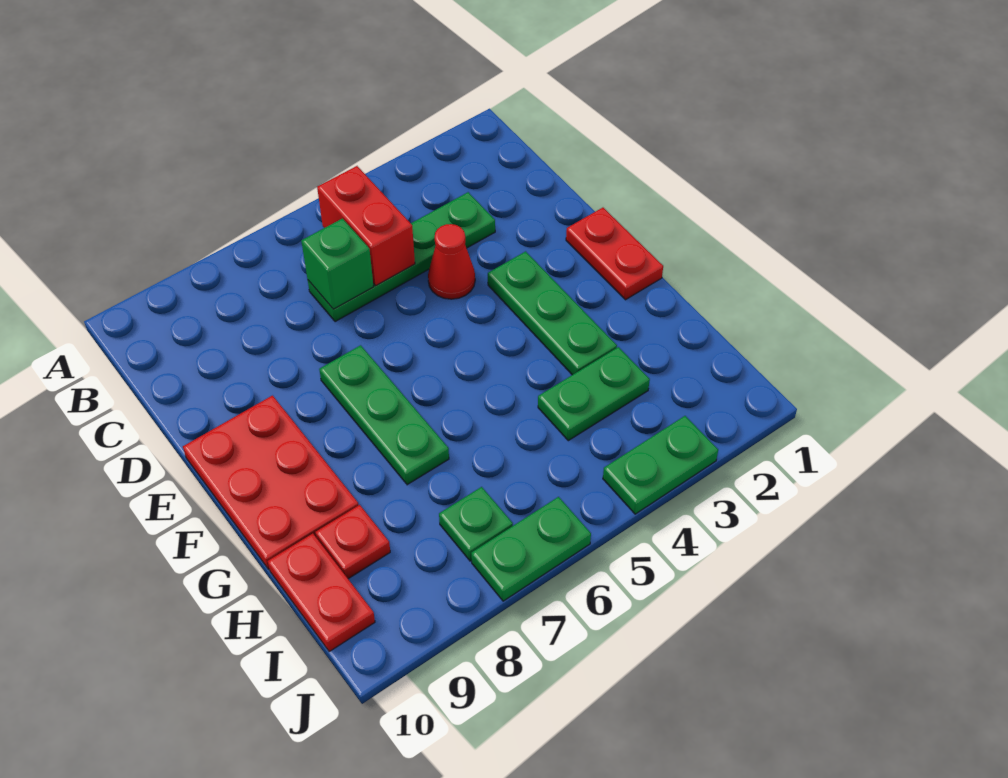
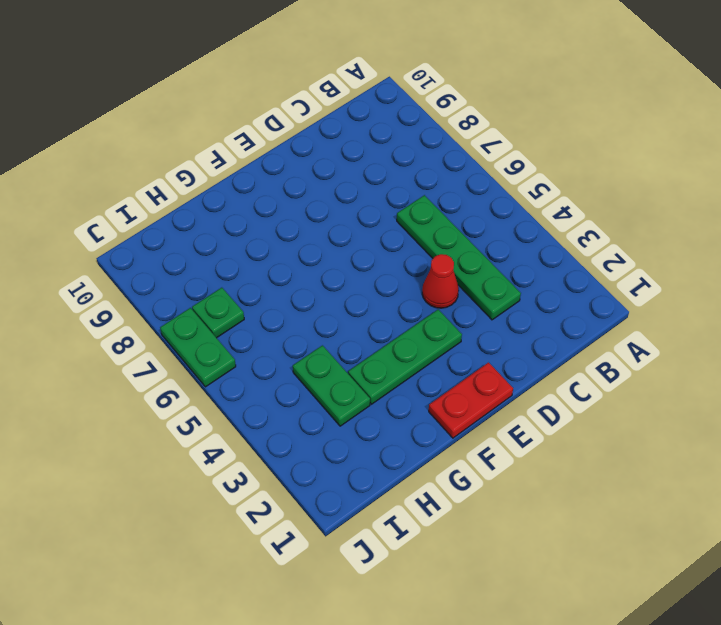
none -> green plate E7:G7 level 1
none -> red plate E9:G10 level 1
none -> red plate H9 level 1

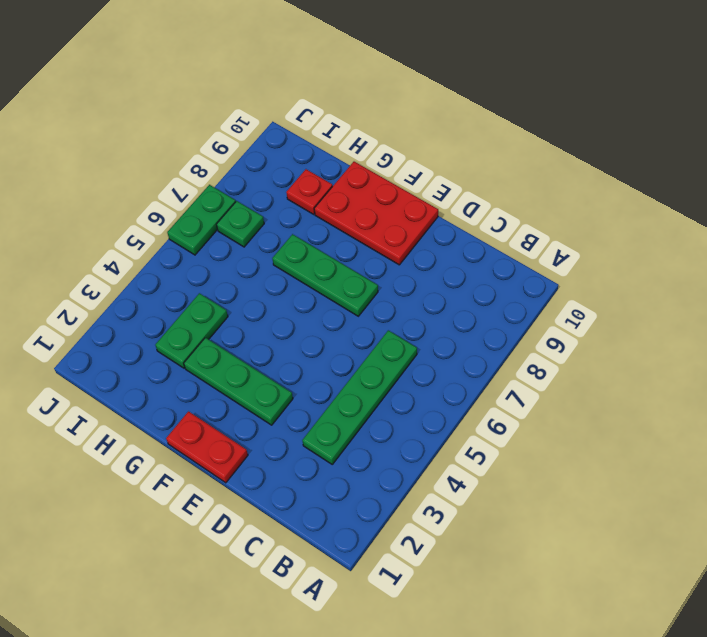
none -> red cone D4 level 1
none -> red plate H10:I10 level 1
none -> green plate J3:J4 level 1

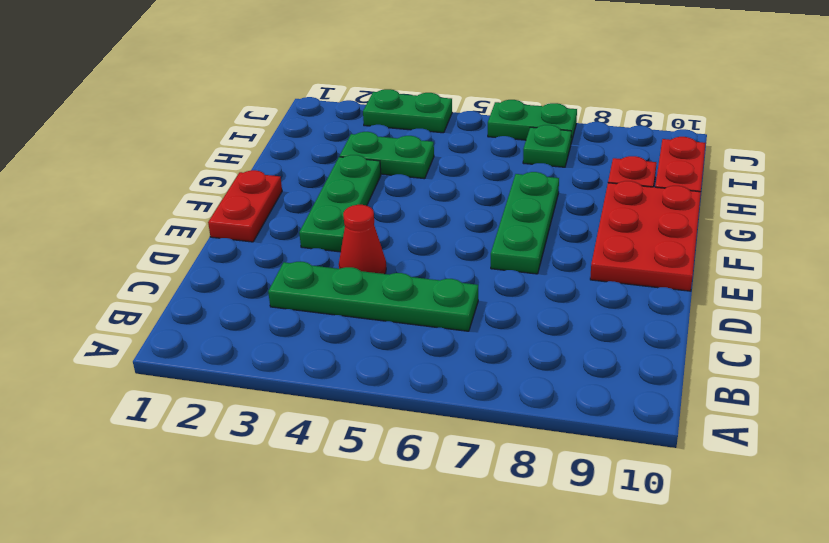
none -> red brick B5:C5 level 2
none -> green brick C6 level 2

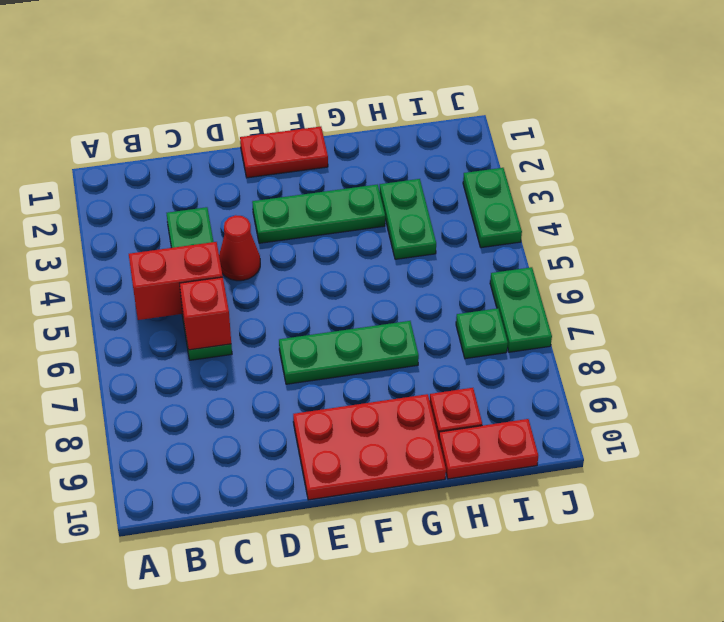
red brick C6 level 2 -> green brick C6 level 2

